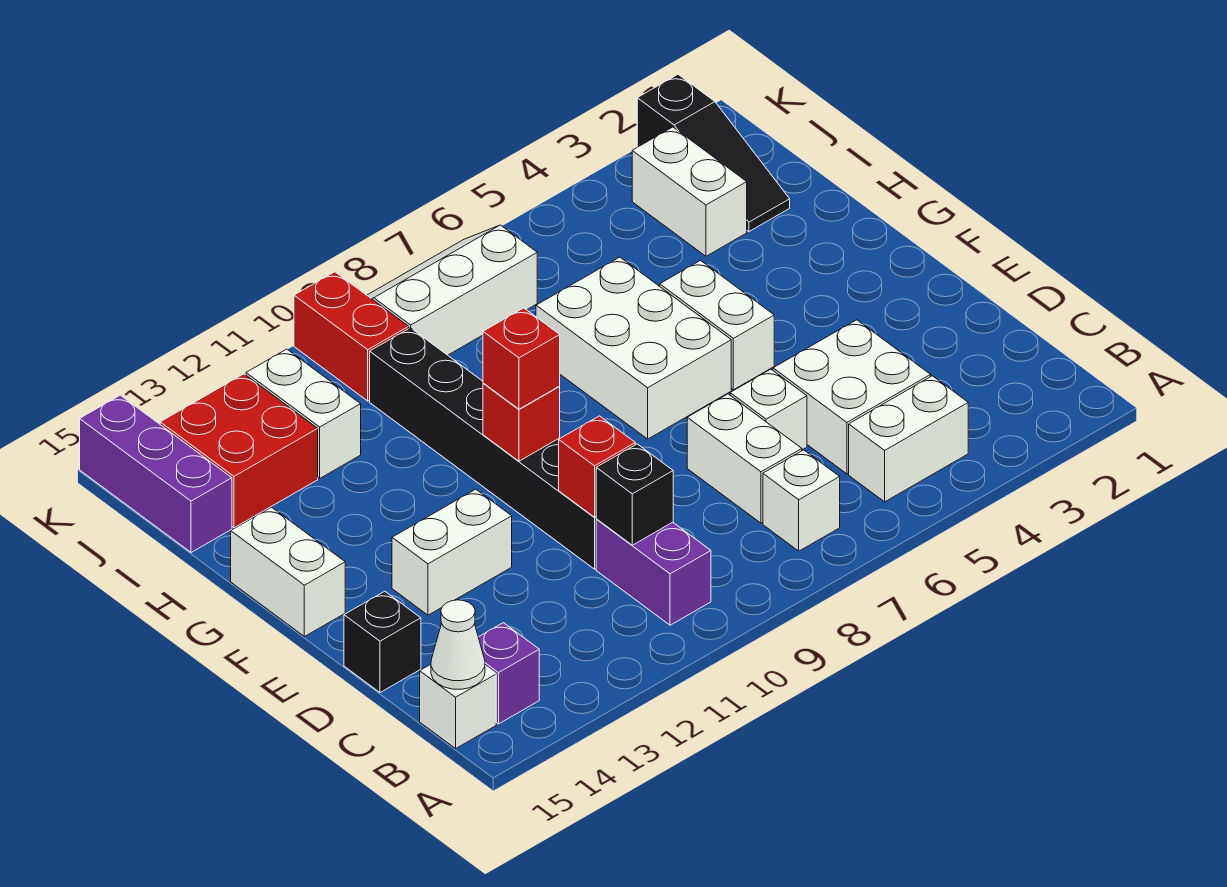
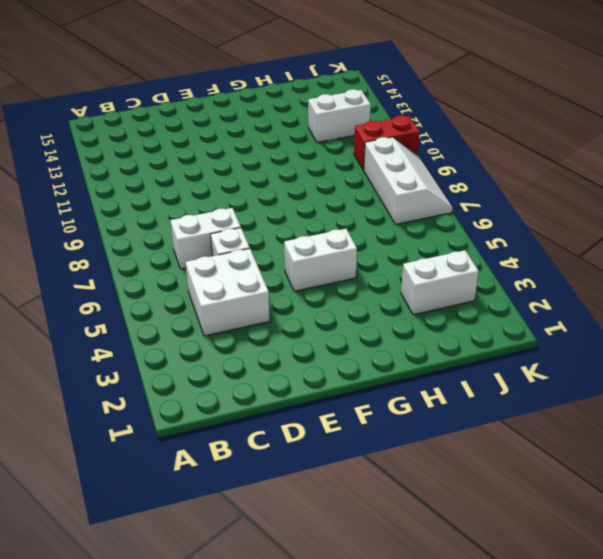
none -> white brick B4:B5 level 1
none -> white brick B7 level 1
none -> purple brick B10:C10 level 1

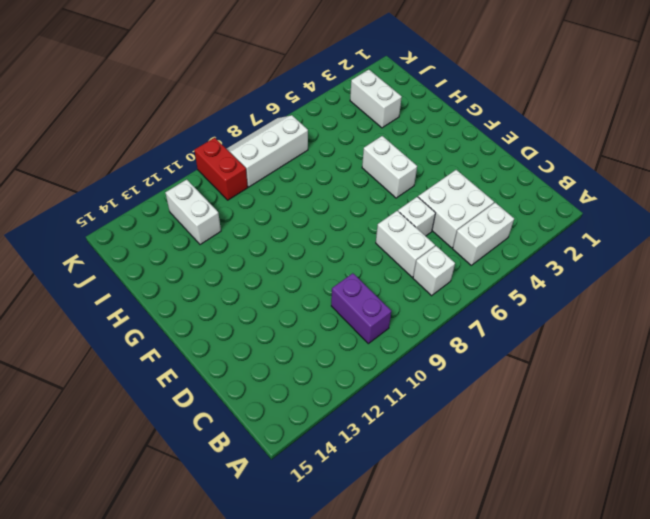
none -> purple brick B14 level 1
none -> white brick B15 level 1
none -> black brick D10:I10 level 1

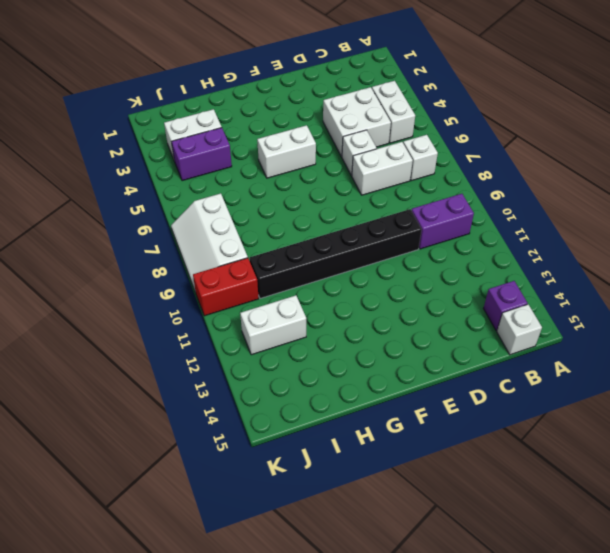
purple brick I4:J4 level 1 -> none
none -> black brick D15 level 1
none -> white brick E12:E13 level 1
none -> white brick F6:H7 level 1

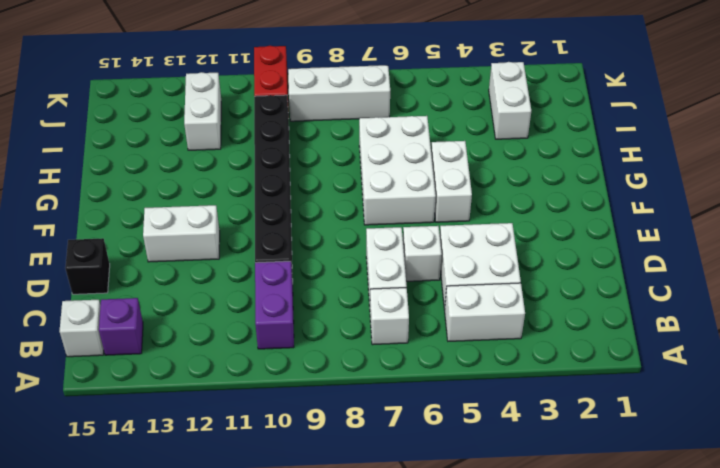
none -> white brick F15:G15 level 1
none -> black slope I2:K2 level 1 top K
none -> red brick I13:J14 level 1

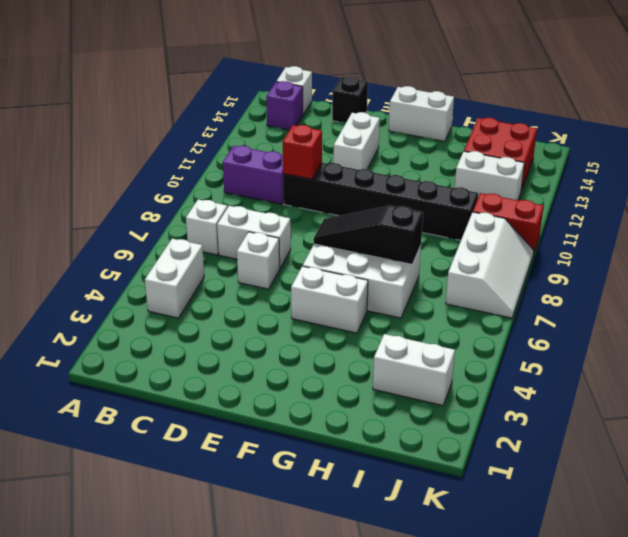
black slope F7:H7 level 2 top H -> black slope I2:K2 level 1 top K
none -> white brick C4:D5 level 1
none -> purple brick I15:K15 level 1
none -> white cone B15 level 2

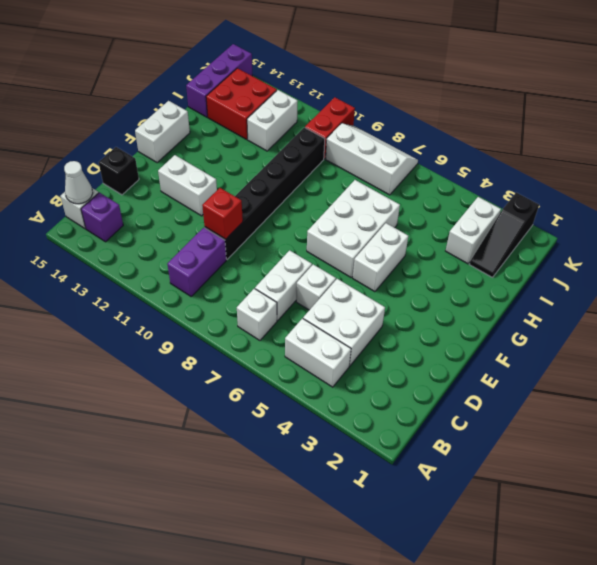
none -> black brick C10 level 2
none -> red brick F10 level 2
none -> red brick F10 level 3

